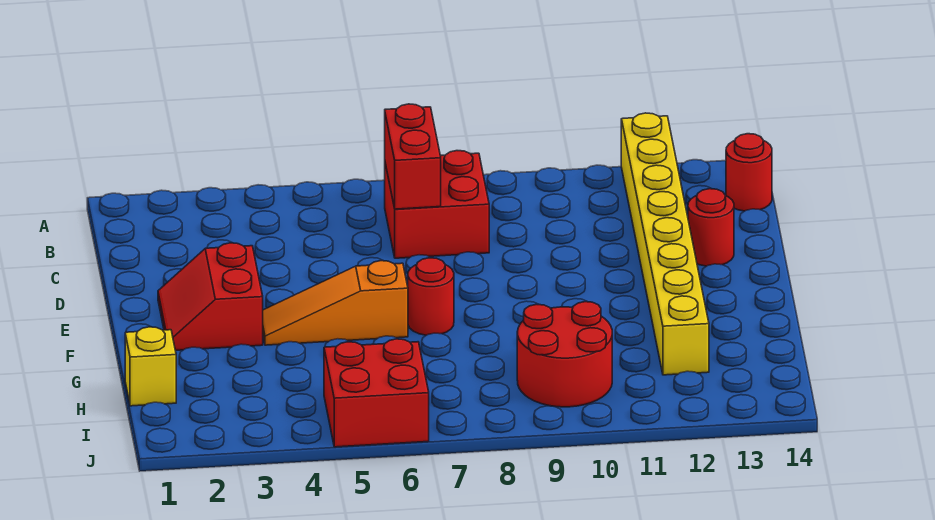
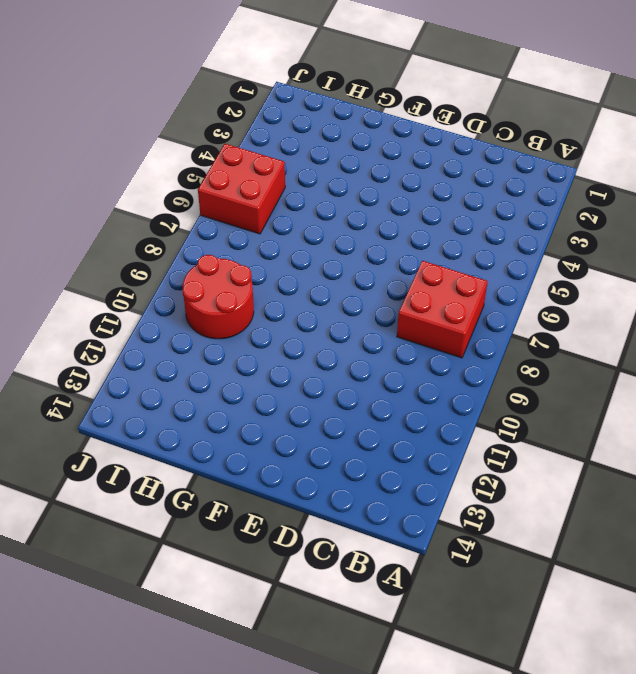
none -> yellow brick A12:H12 level 1
none -> red round brick B14 level 1

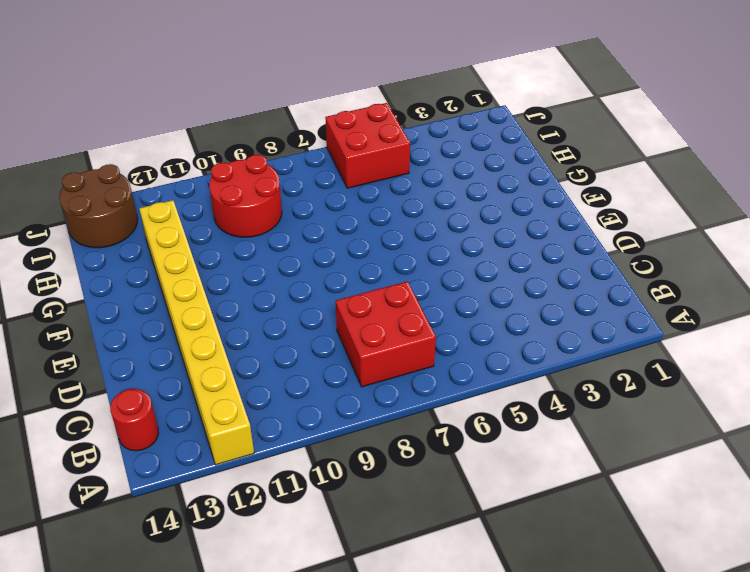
brown round brick I13:J14 level 1 -> none
none -> red round brick D13 level 1
none -> red slope E2:F3 level 1 top 3

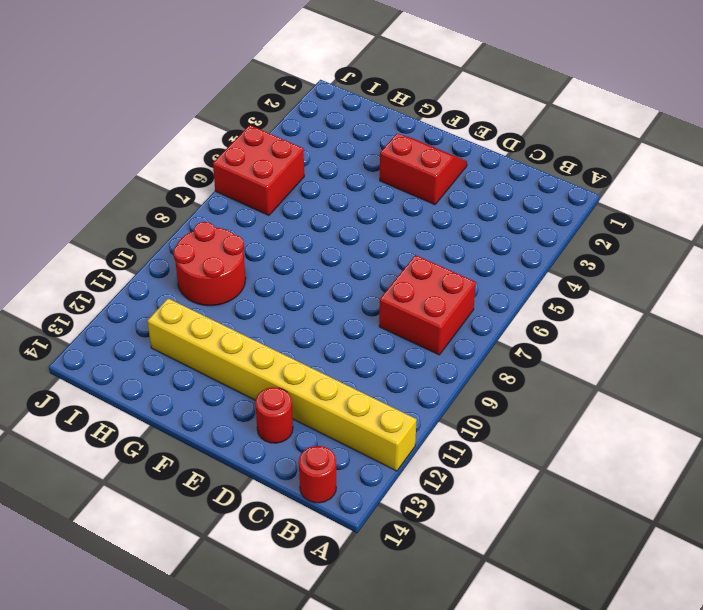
none -> orange slope F4:F6 level 1 top 6
none -> red round brick F7 level 1

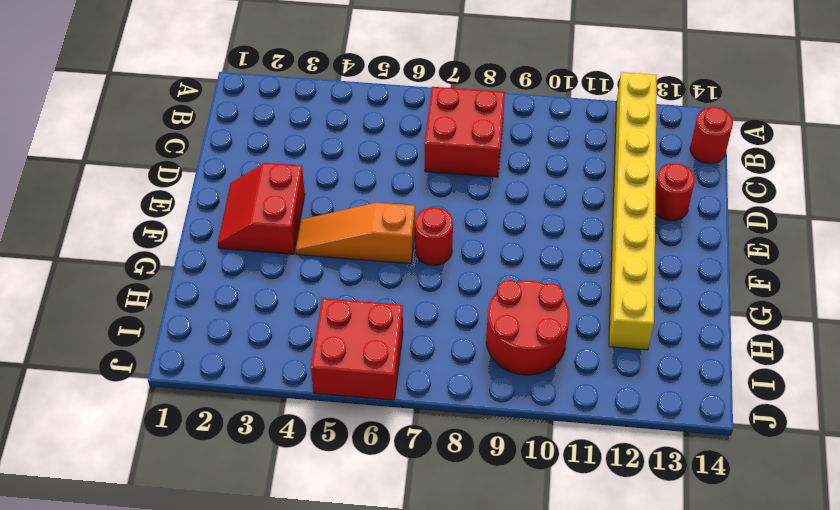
none -> yellow brick H1 level 1
none -> red brick B7:C7 level 2

